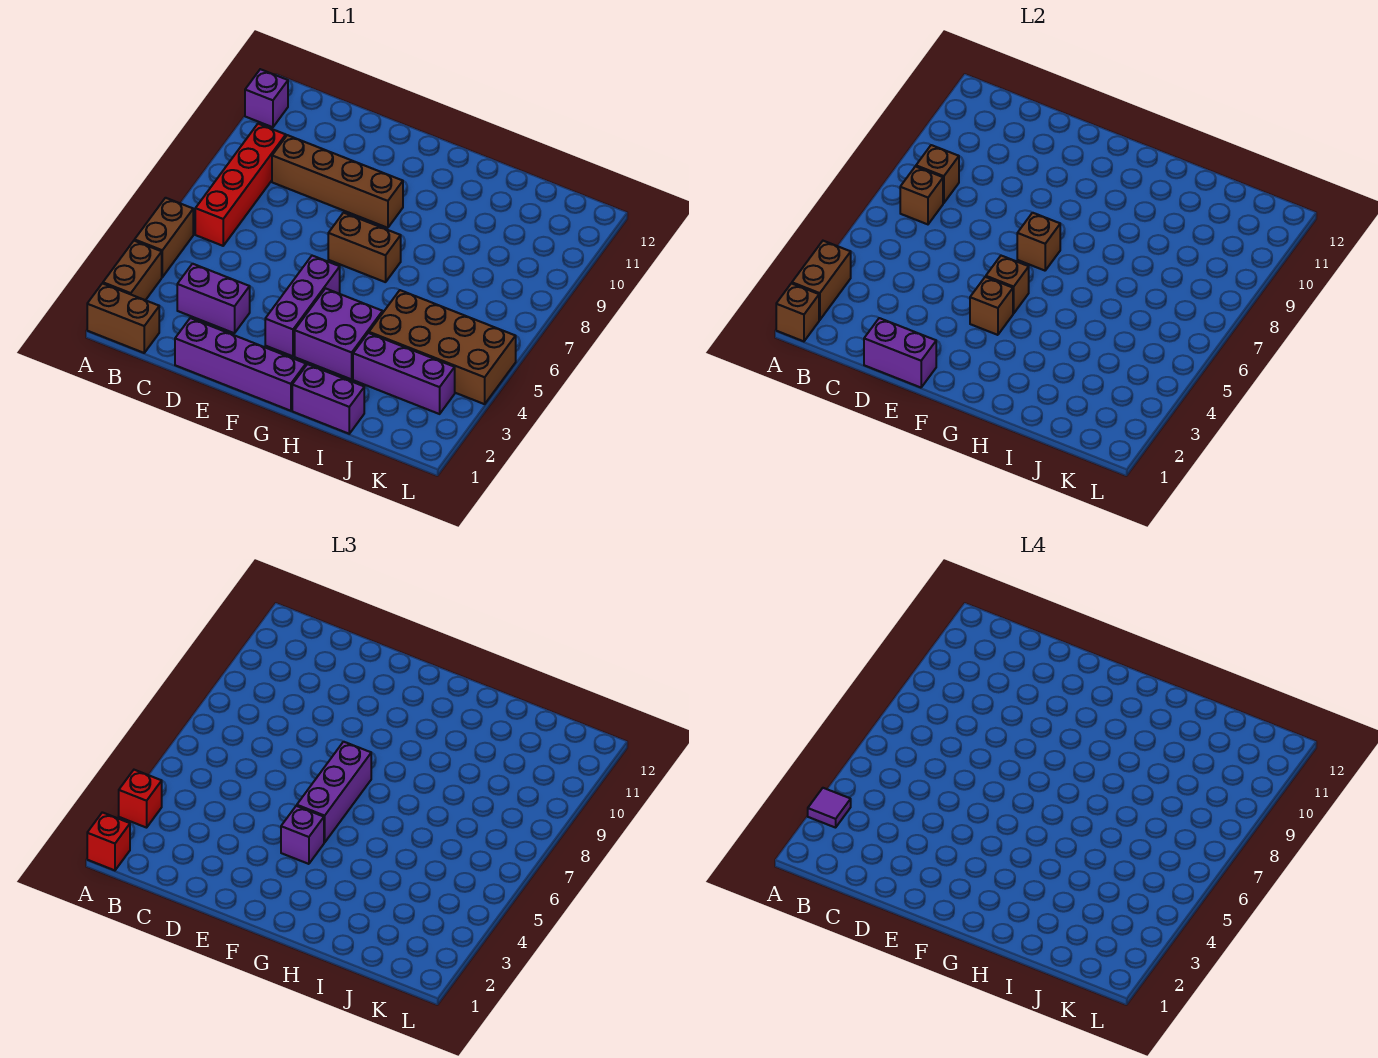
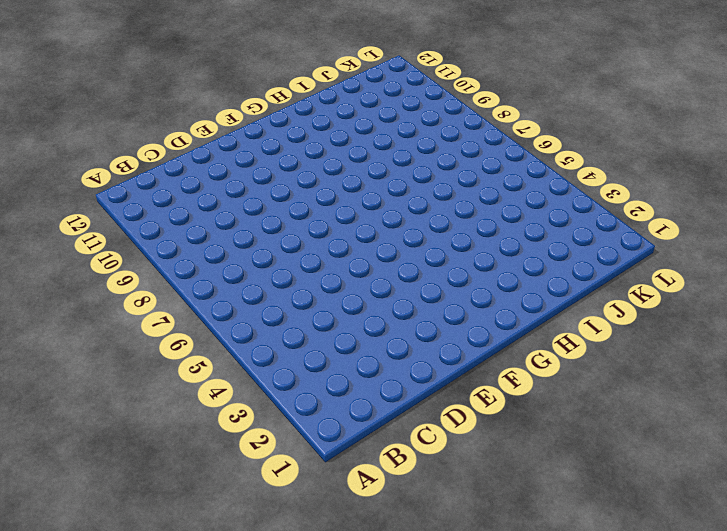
none -> brown brick A1:B1 level 1
none -> brown brick A2:A3 level 1
none -> brown brick A4:A5 level 1

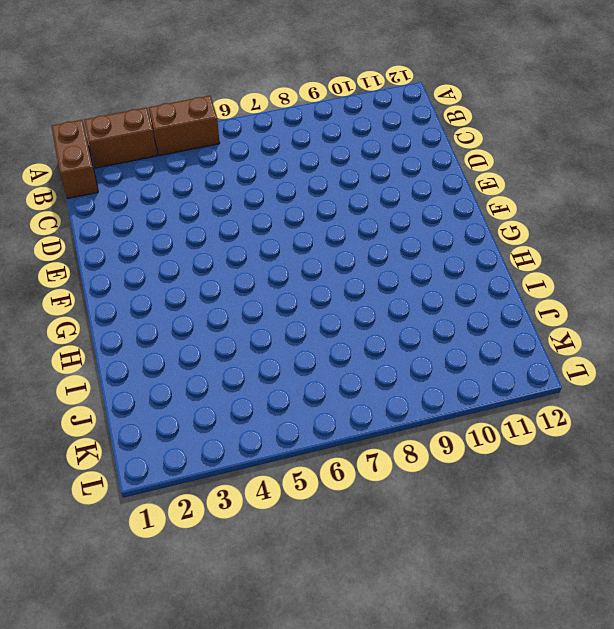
none -> purple brick A11 level 1
none -> red brick B6:B9 level 1
none -> purple brick C3:D3 level 1

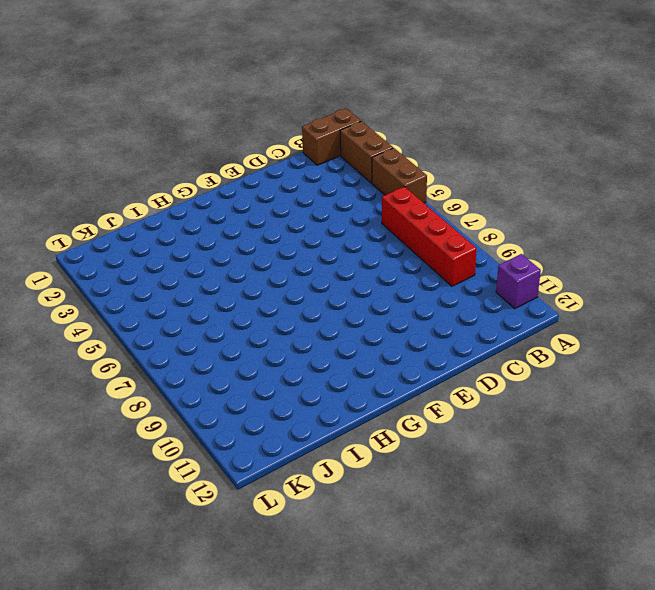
none -> purple brick C3:D3 level 1
none -> brown brick C9:F9 level 1
none -> purple brick D1:G1 level 1

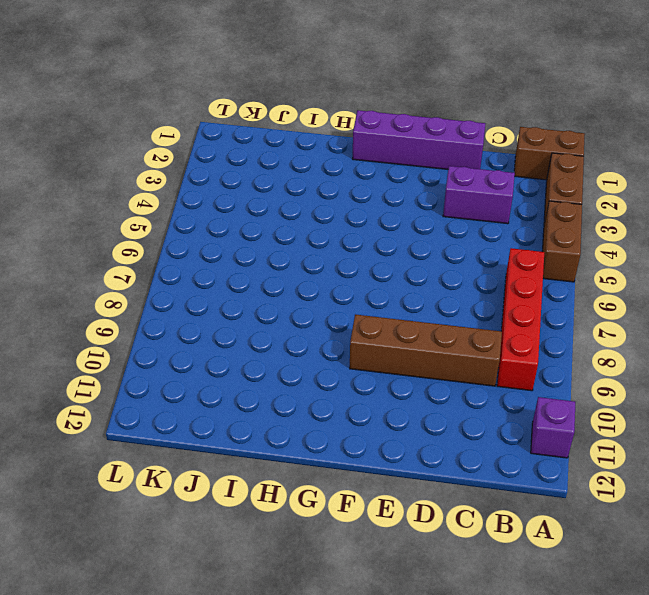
none -> purple brick F3:F5 level 1
none -> brown brick F7:G7 level 1
none -> purple brick G3:H4 level 1

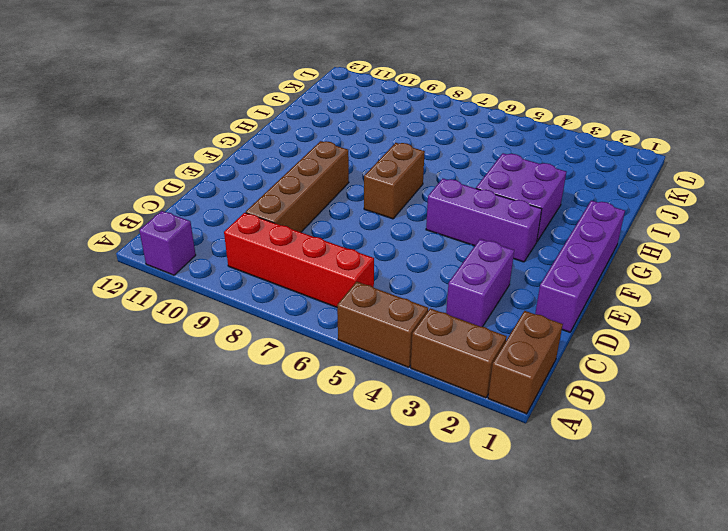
none -> purple brick H1:I1 level 1
none -> purple brick I3:K3 level 1
none -> brown brick I4:L5 level 1

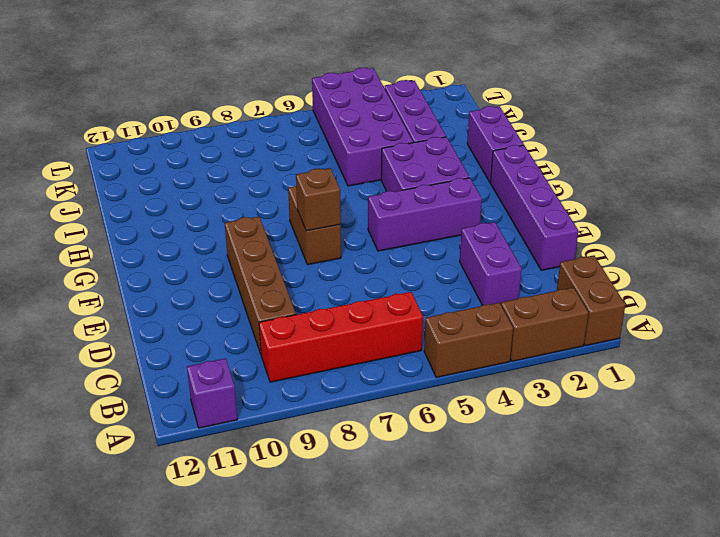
purple brick I4:L5 level 1 -> brown brick I4:L5 level 1
none -> brown brick A1 level 2
none -> brown brick A2:A3 level 2
none -> brown brick B7 level 2

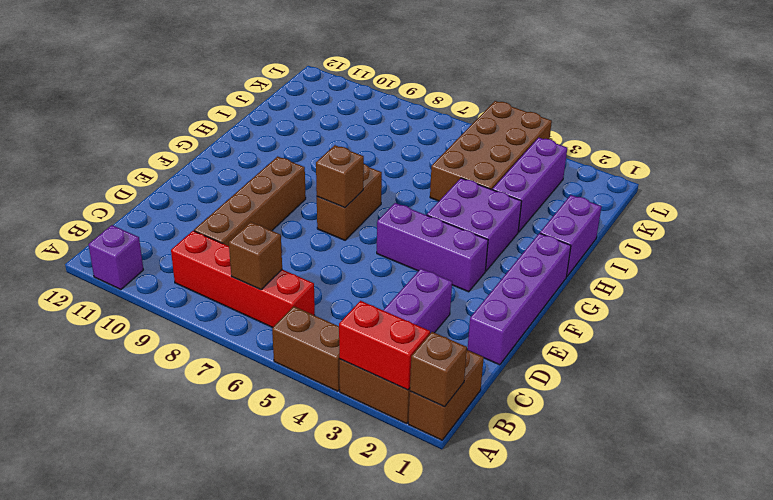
red brick A2:A3 level 2 -> brown brick A2:A3 level 2
none -> brown brick B8 level 2
none -> purple brick D1:E1 level 2
none -> brown brick F4 level 2

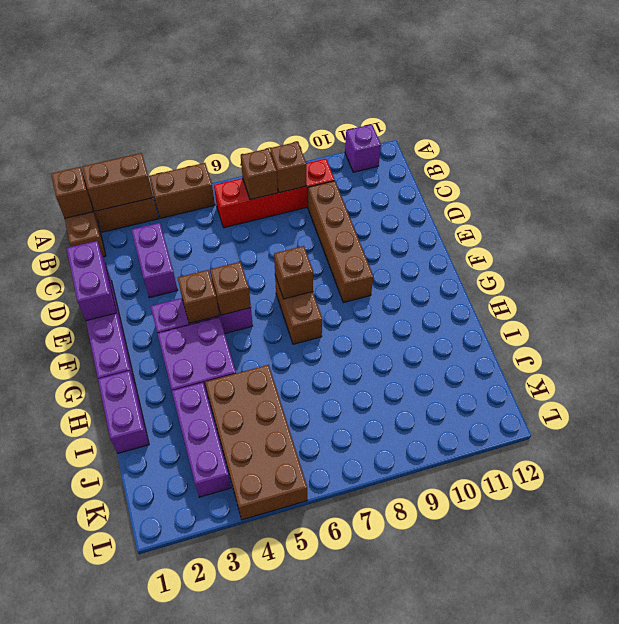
none -> red brick A1 level 3
none -> red brick A3 level 3
none -> purple brick F4 level 3

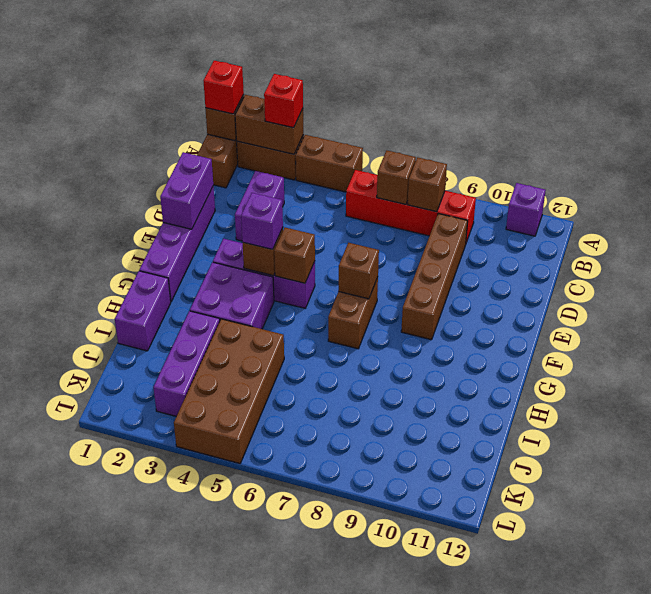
none -> purple brick F5:F7 level 3
none -> purple tile A3 level 4

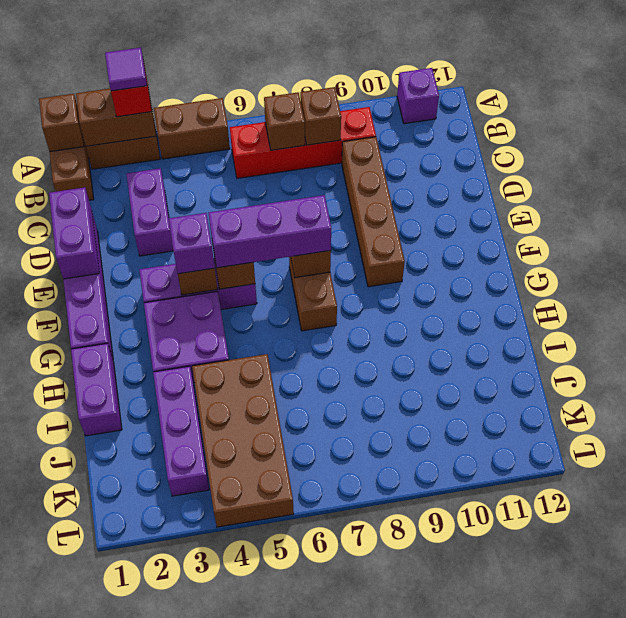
none -> red brick A1 level 3

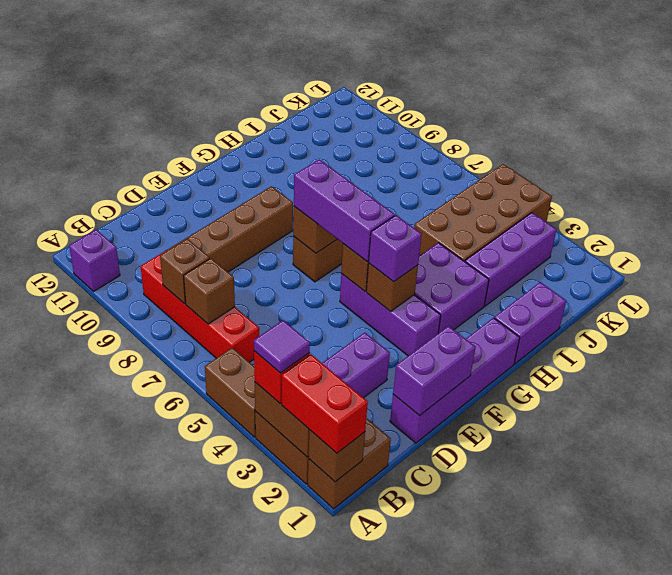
red brick A1:A2 level 3 -> red brick A1 level 3

